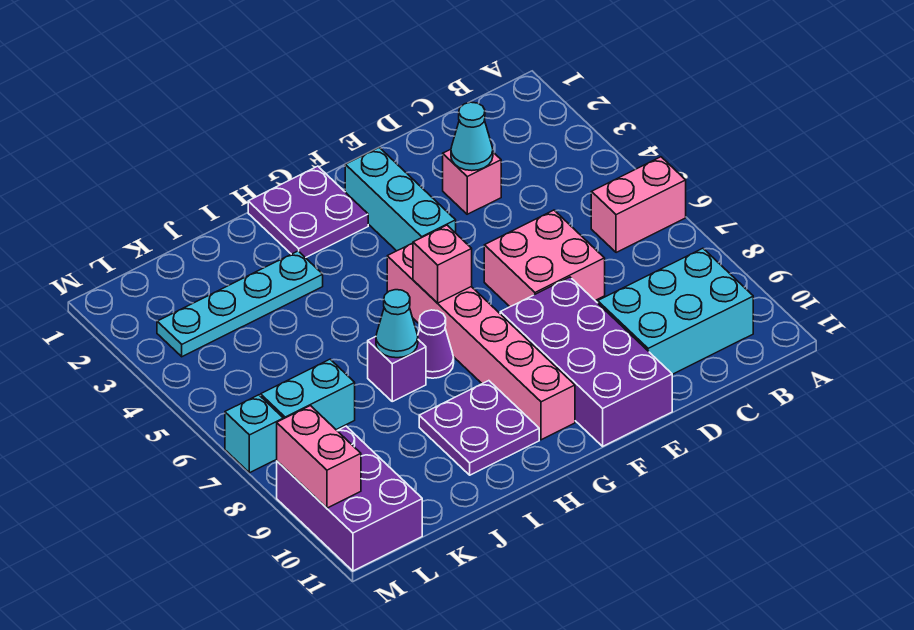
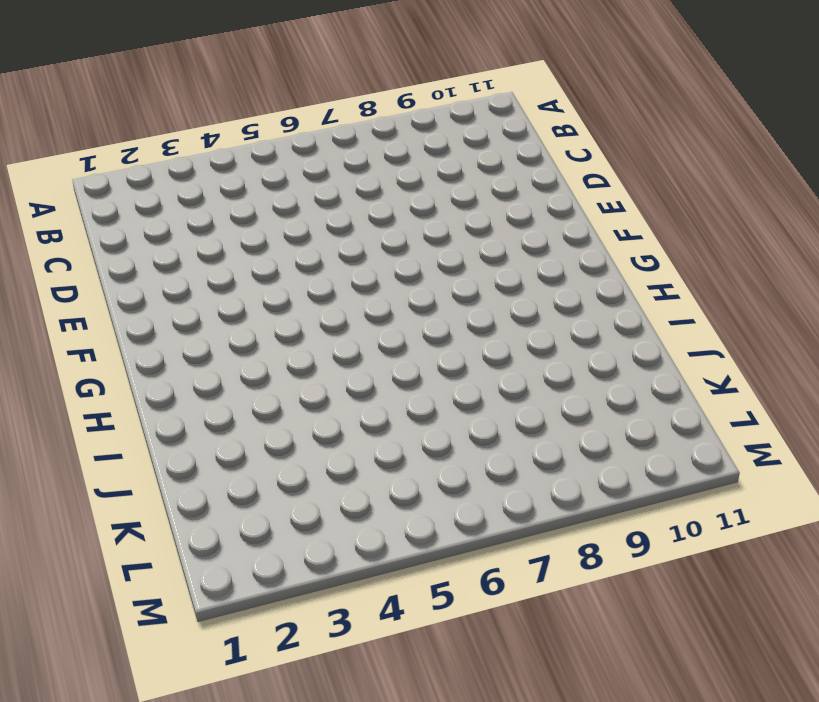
none -> pink brick A6:B6 level 1
none -> cyan brick B9:D10 level 1
none -> pink brick D3 level 1

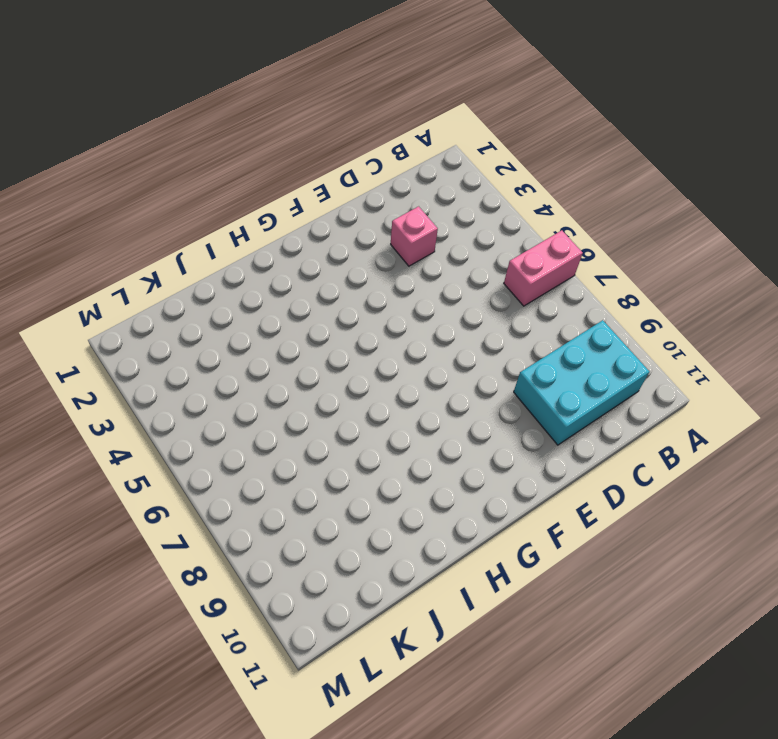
none -> pink brick D6:E7 level 1
none -> purple brick E8:F11 level 1
none -> cyan brick F2:F4 level 1

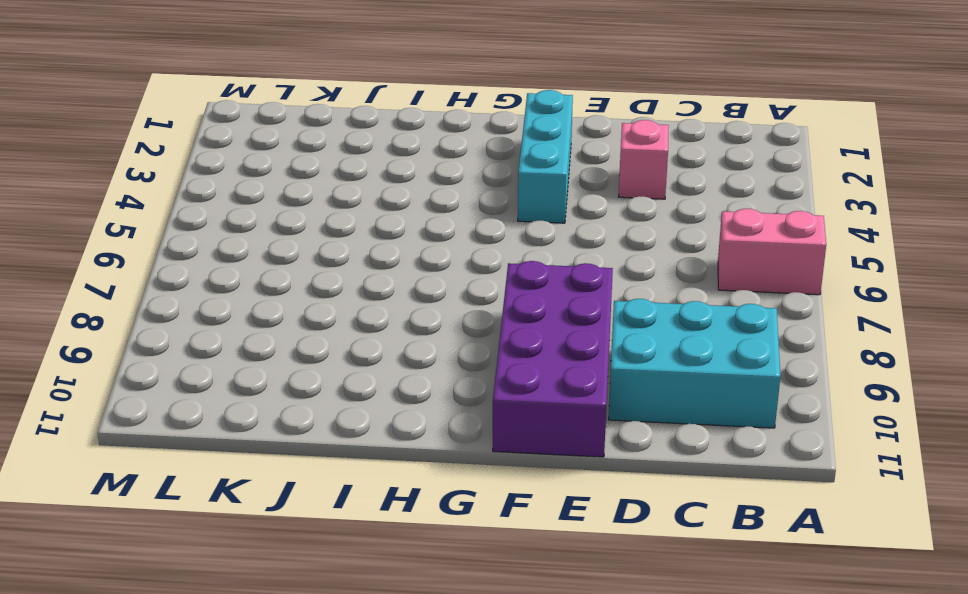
none -> pink brick D6:E7 level 1
none -> purple plate G1:H2 level 1
none -> pink brick G5:G10 level 1

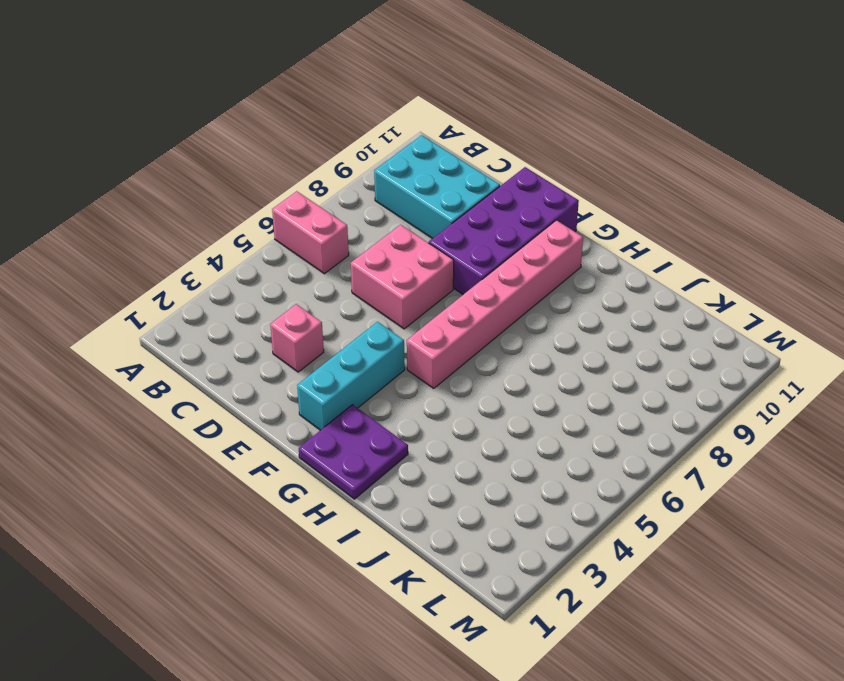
none -> purple cone H7 level 1
none -> purple plate H9:I10 level 1
none -> cyan plate I3:L3 level 1

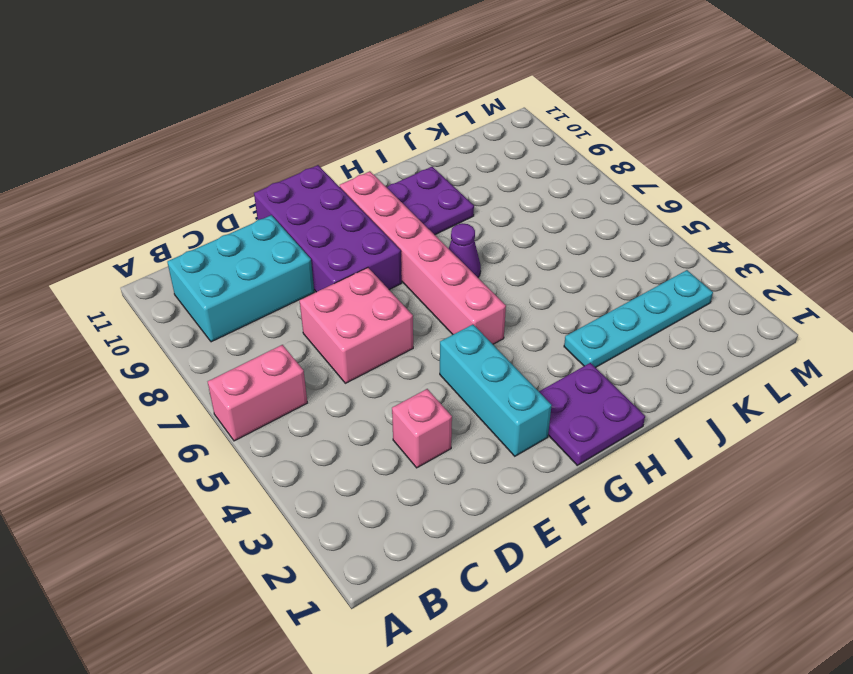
none -> purple brick I7 level 1
none -> cyan brick K7:L7 level 1
none -> purple brick L9:M11 level 1

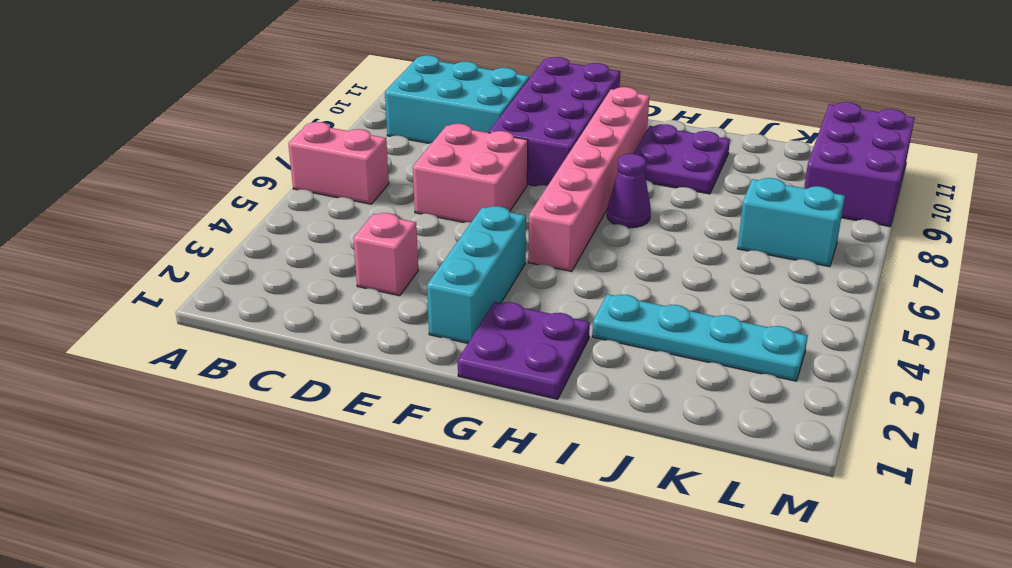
none -> purple brick I7 level 1
none -> cyan brick M7 level 1
none -> cyan cone D3 level 2

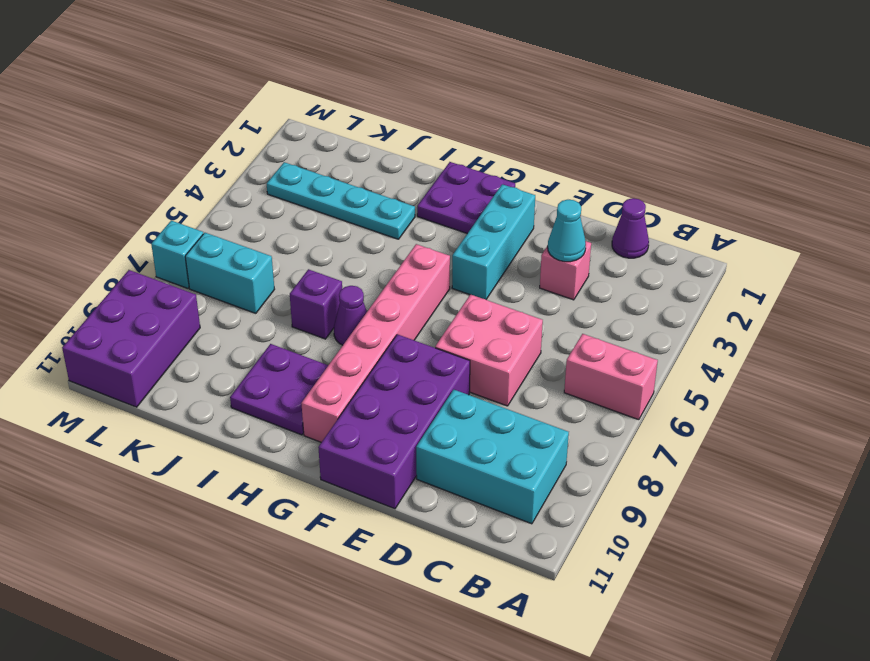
purple cone C1 level 1 -> none
none -> pink brick G6 level 2
none -> cyan cone I7 level 2
none -> pink brick M9:M10 level 2

